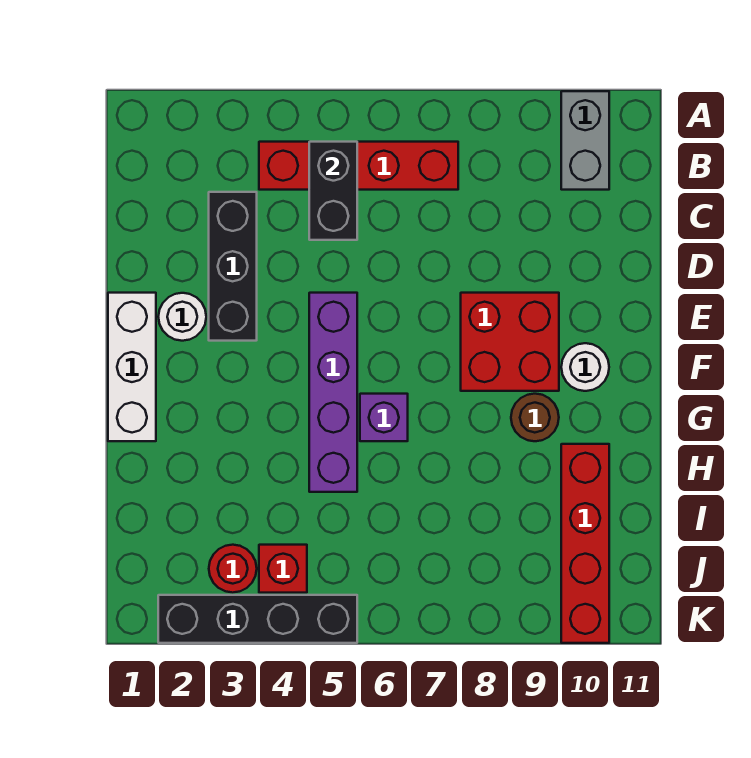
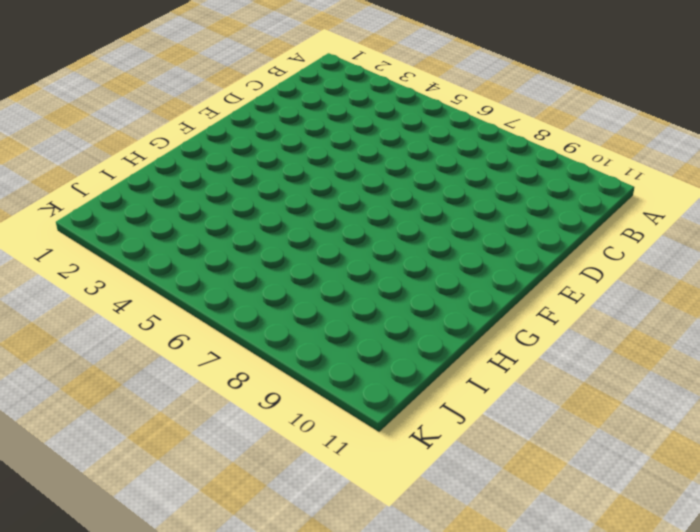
none -> grey brick A10:B10 level 1
none -> red brick B4:B7 level 1
none -> black brick C3:E3 level 1

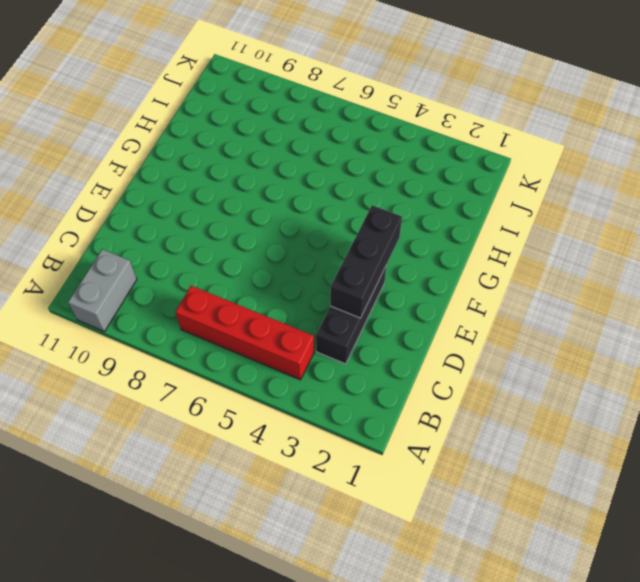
black brick D3:F3 level 2 -> none
none -> white brick E1:G1 level 1
none -> white round brick E2 level 1
none -> purple brick E5:H5 level 1

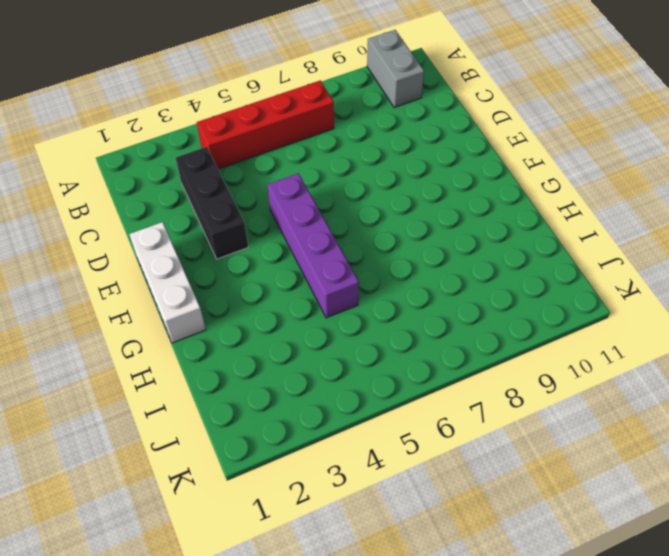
none -> white round brick E2 level 1
none -> red brick E8:F9 level 1
none -> white round brick F10 level 1

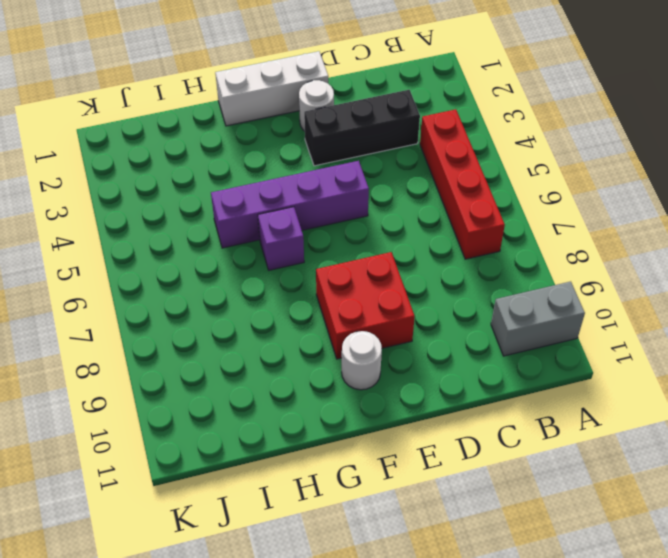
none -> brown round brick G9 level 1
none -> red brick H10:K10 level 1
none -> red round brick J3 level 1

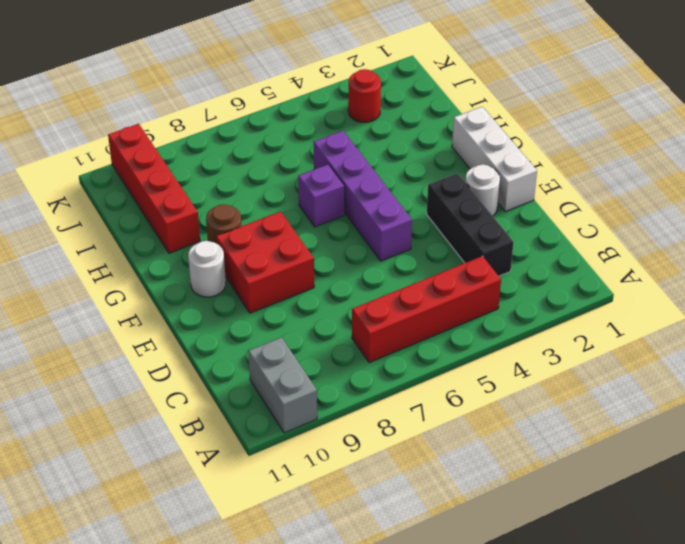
none -> red brick J4 level 1
none -> black brick K2:K5 level 1
none -> black brick B5:C5 level 2

